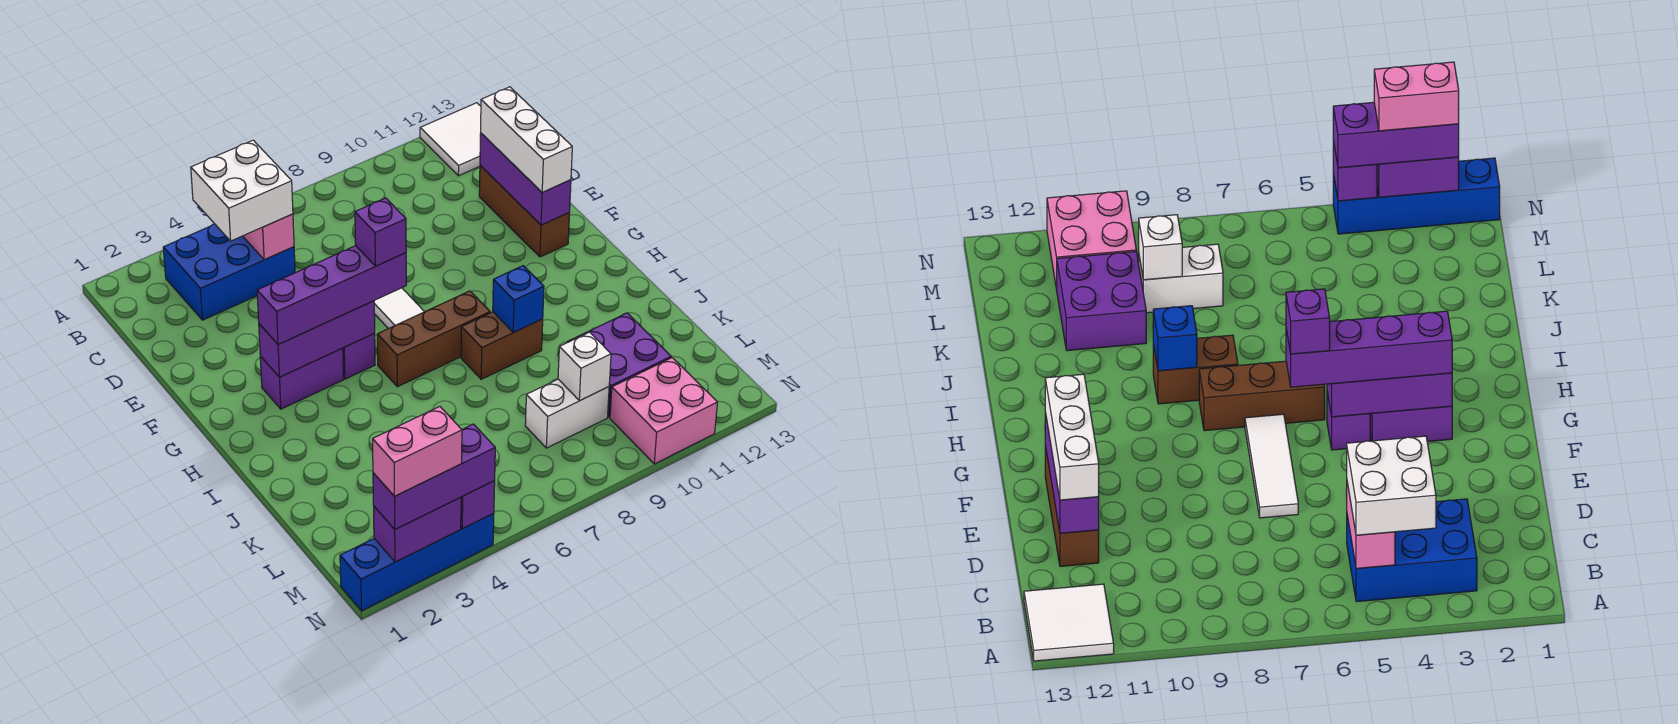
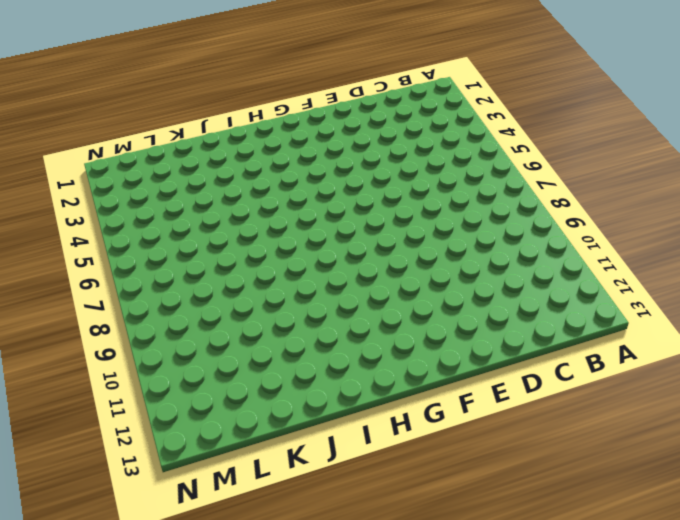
none -> white tile A12:B13 level 1
none -> blue brick B3:C5 level 1
none -> brown brick D12:F12 level 1

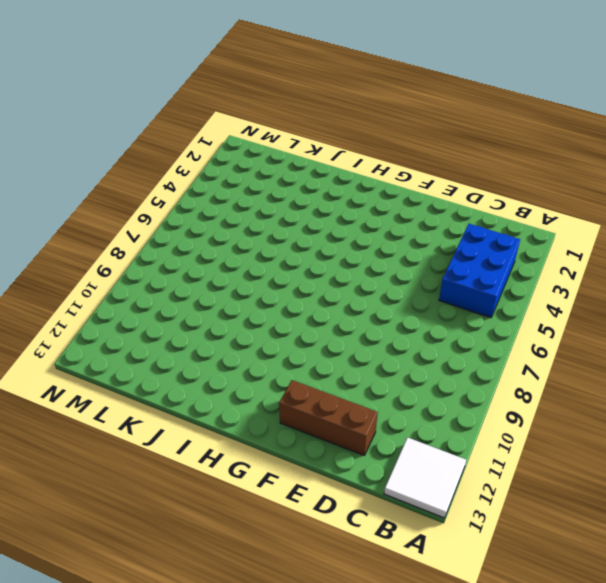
none -> white tile E7:G7 level 1
none -> purple brick G3:G4 level 1
none -> purple brick G5 level 1

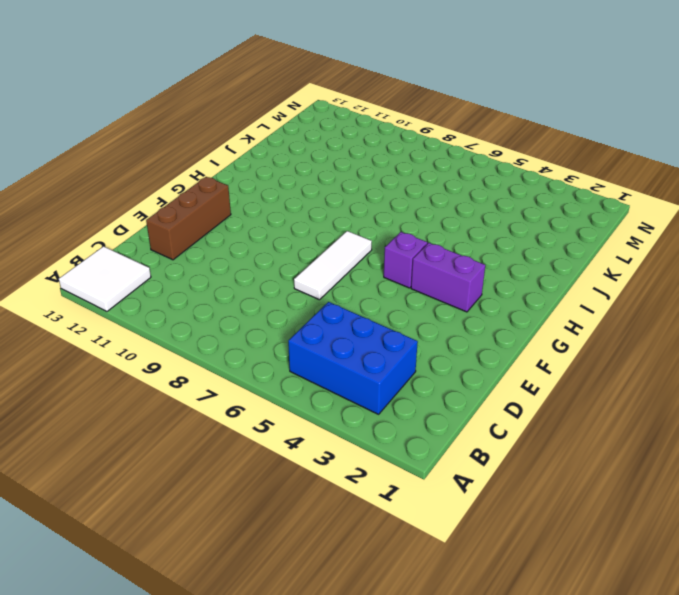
none -> brown brick H6:H8 level 1
none -> brown brick I8:I9 level 1
none -> purple brick K10:L11 level 1

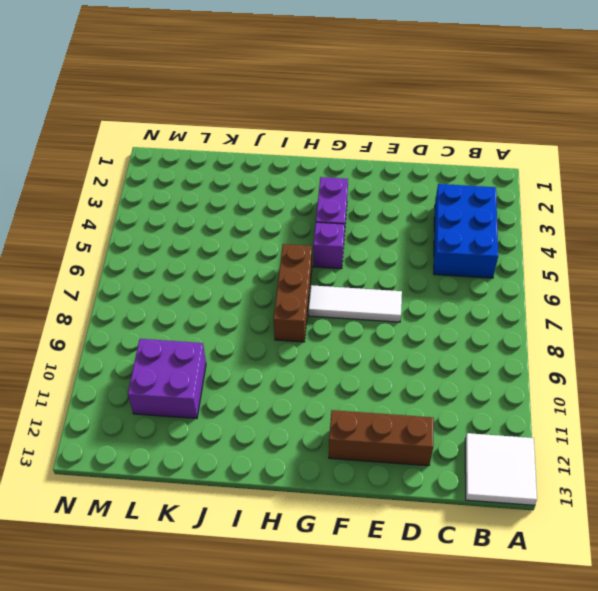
none -> brown brick I8:I9 level 1
none -> white brick L8:L9 level 1
none -> pink brick M10:N11 level 1

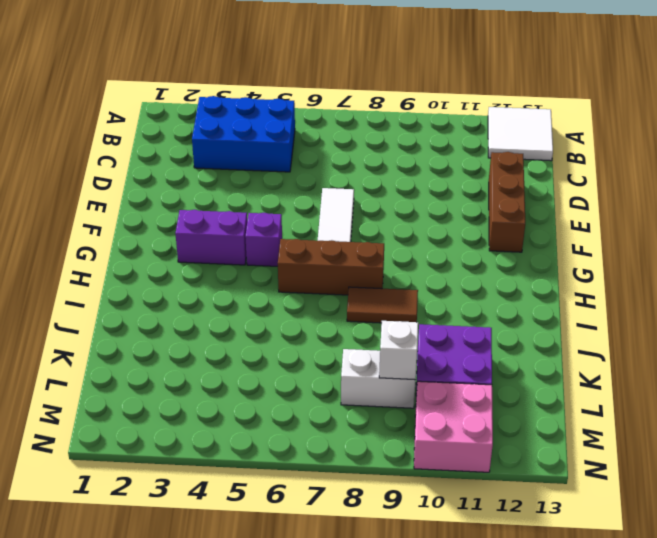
brown tile I8:I9 level 1 -> brown brick I8:I9 level 1
none -> blue brick N1:N4 level 1
none -> pink brick B5:C5 level 2
none -> purple brick D12:F12 level 2

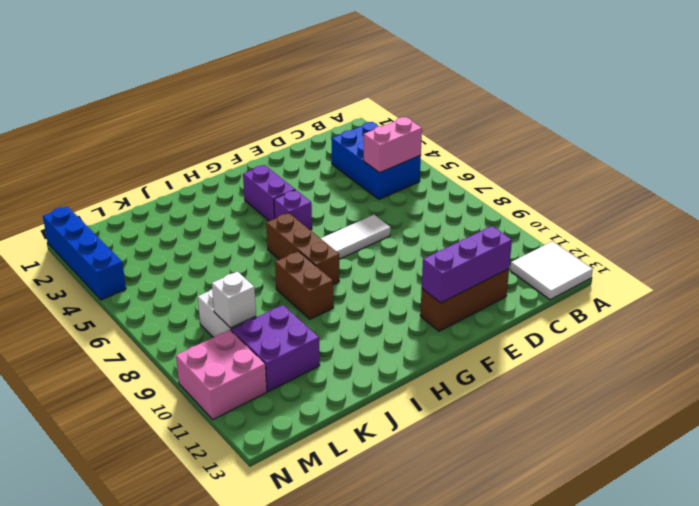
none -> purple brick G3:G5 level 2
none -> blue brick I9 level 2
none -> purple brick N2:N3 level 2

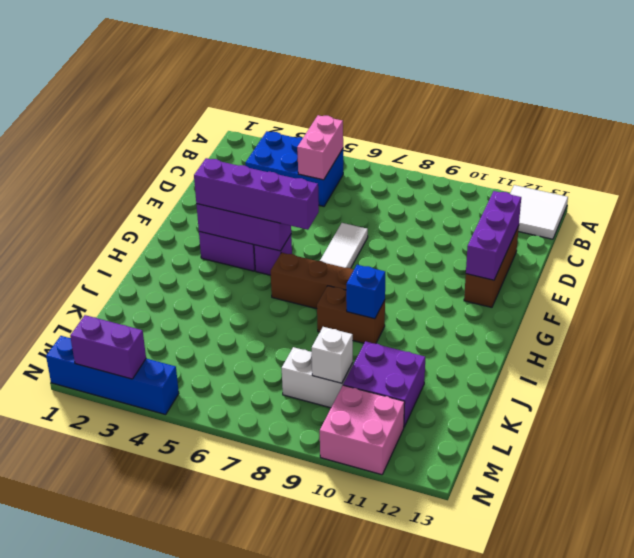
none -> purple brick N4 level 2
none -> white brick B4:C5 level 3
none -> white brick D12:F12 level 3

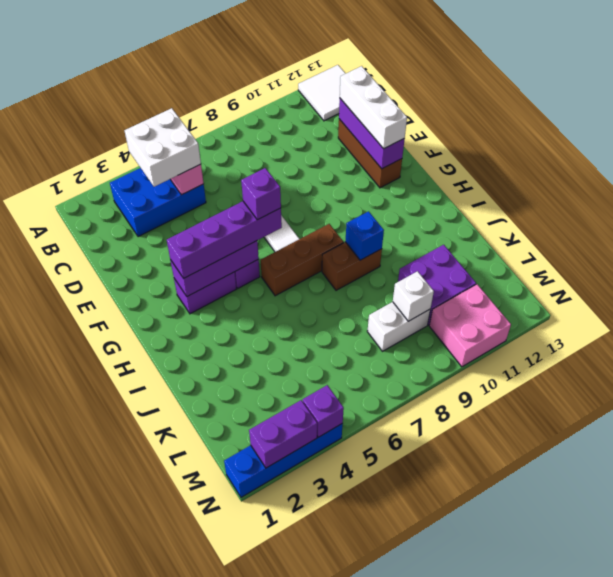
none -> purple brick N2:N4 level 3
none -> pink brick N2:N3 level 4

